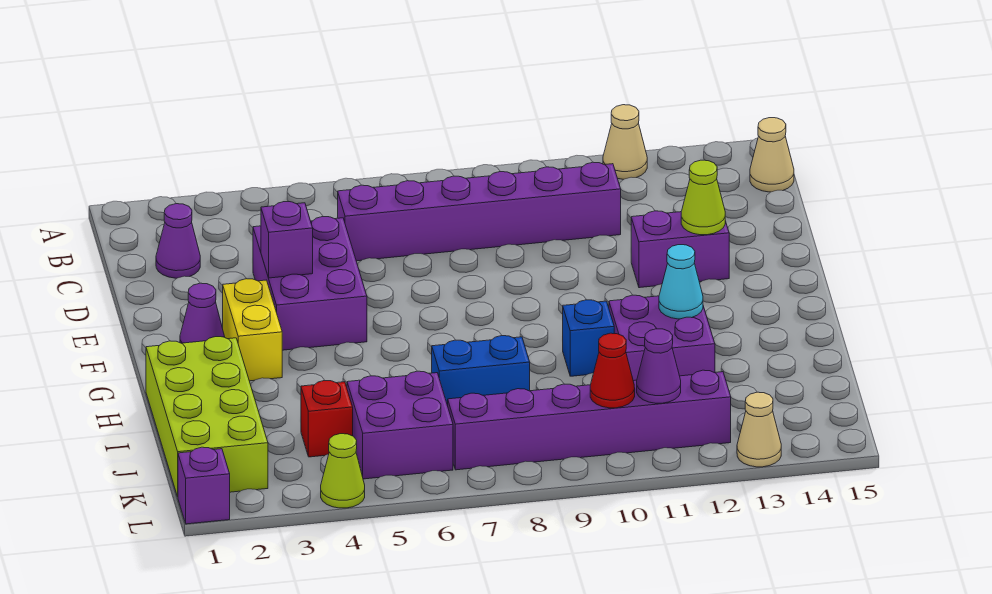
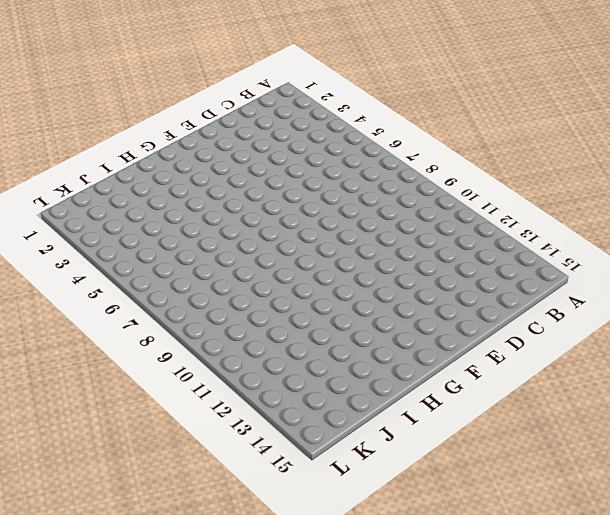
none -> tan cone A12 level 1
none -> tan cone B15 level 1
none -> purple cone C2 level 1

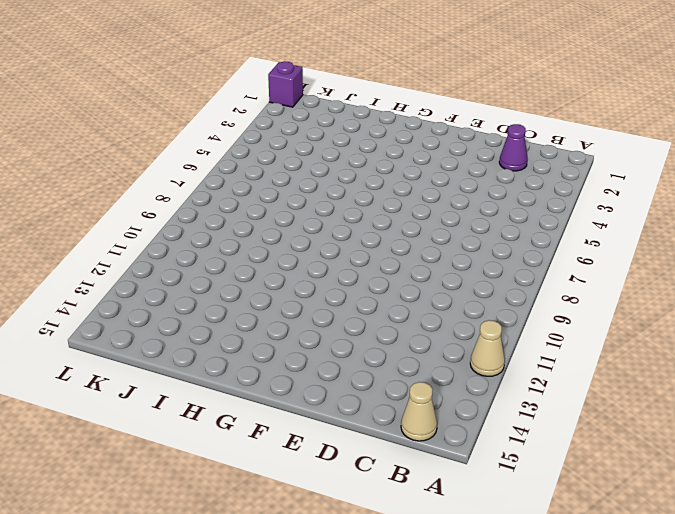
none -> purple brick C6:C11 level 1
none -> purple brick D4:F5 level 1
none -> purple brick E12:E13 level 1

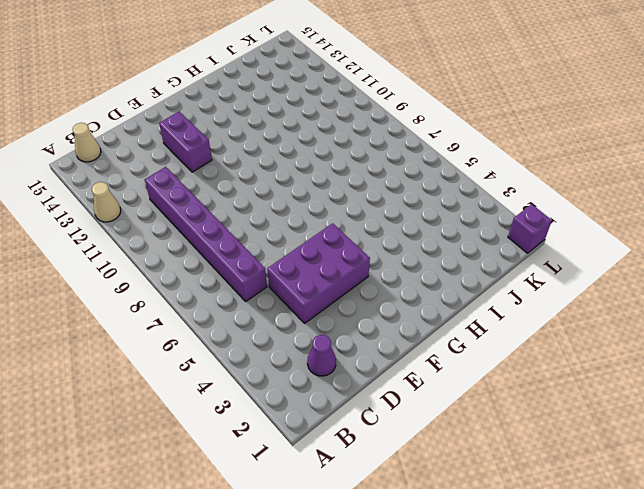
none -> purple cone F2 level 1
none -> yellow brick F3:G3 level 1
none -> lime brick H1:K2 level 1

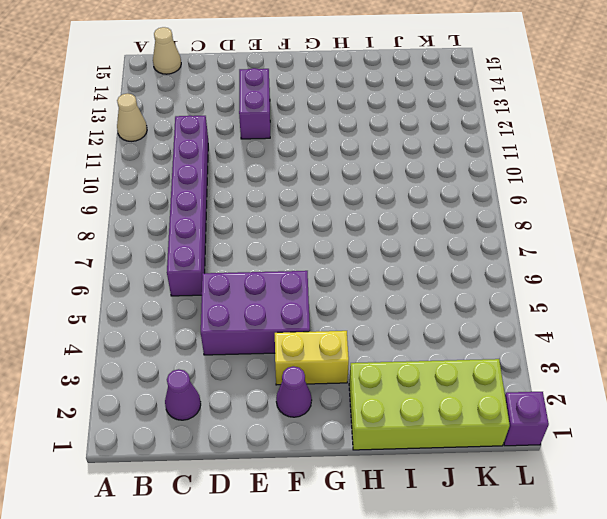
none -> blue brick H10 level 1
none -> purple brick H11:I12 level 1
none -> blue brick I7:I8 level 1

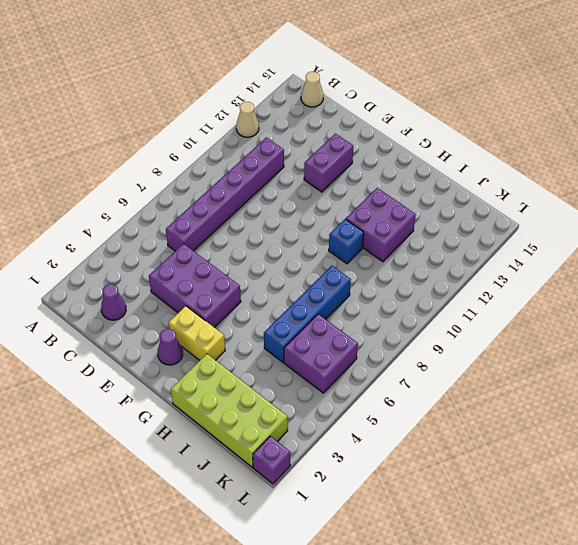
blue brick I5:I8 level 1 -> blue brick I7:I8 level 1
none -> red brick J4 level 1
none -> purple brick K7:K12 level 1
none -> lime cone L4 level 1

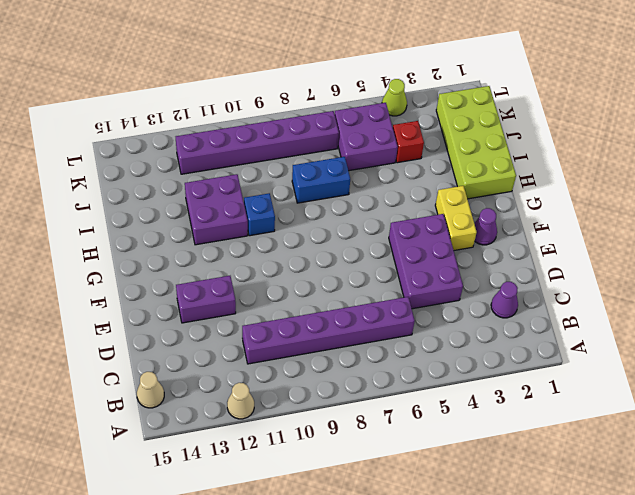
none -> purple brick L1 level 1
none -> tan cone L13 level 1
none -> purple brick E4 level 2

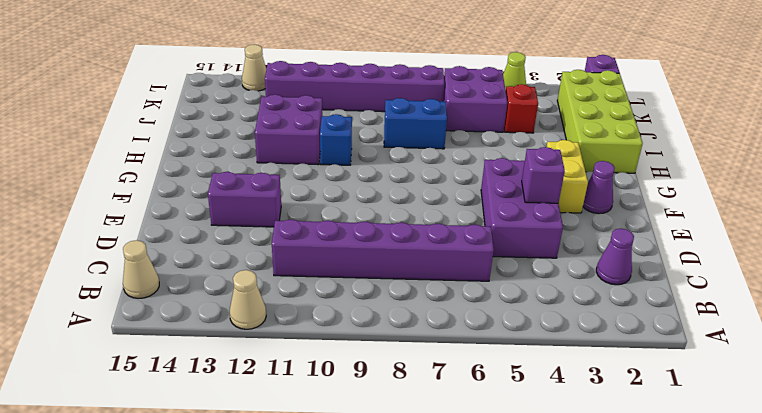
none -> lime cone E13 level 2
none -> cyan cone H12 level 2
none -> red cone K10 level 2

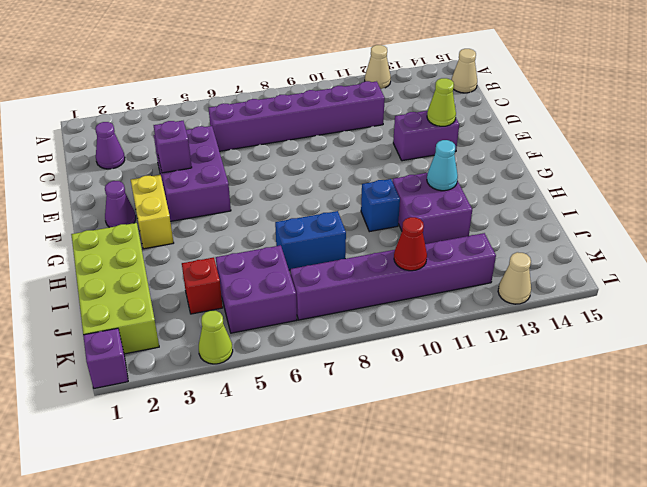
none -> purple cone K11 level 2

